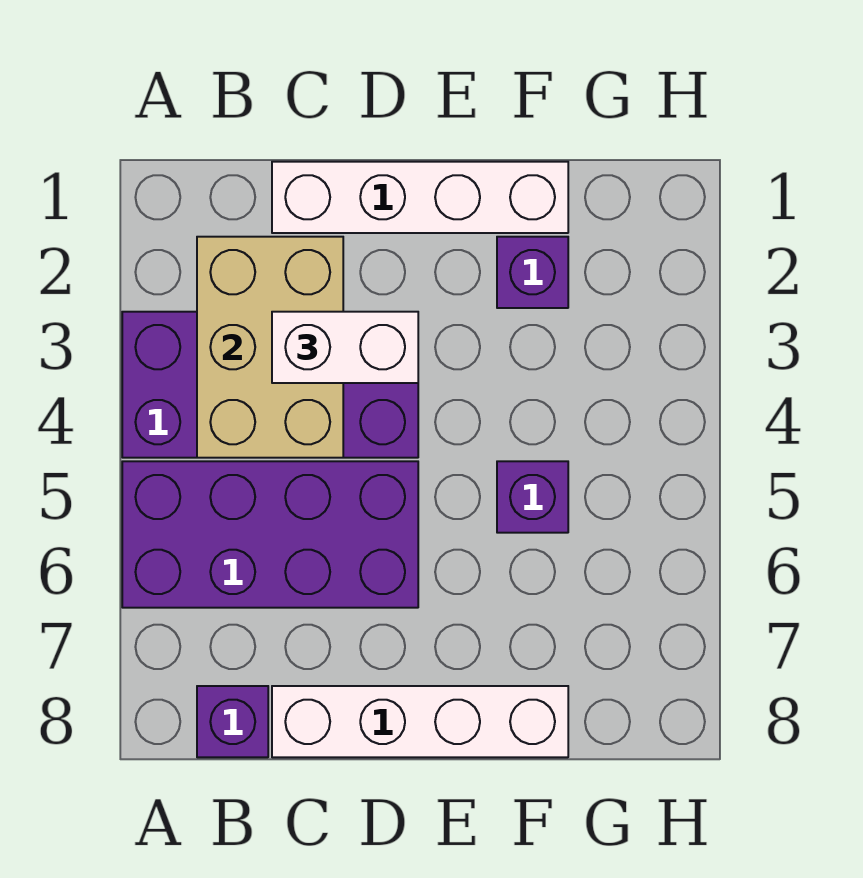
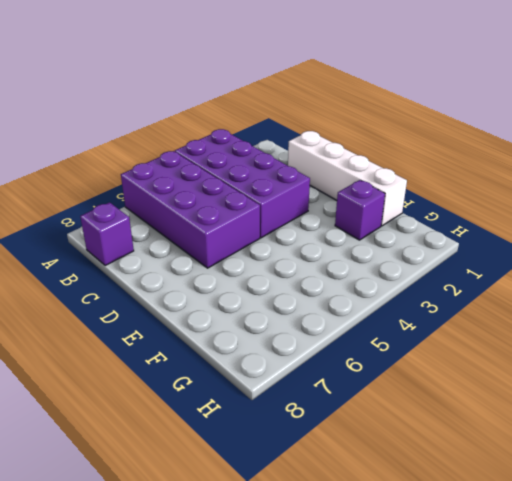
none -> white brick C8:F8 level 1
none -> purple brick F5 level 1

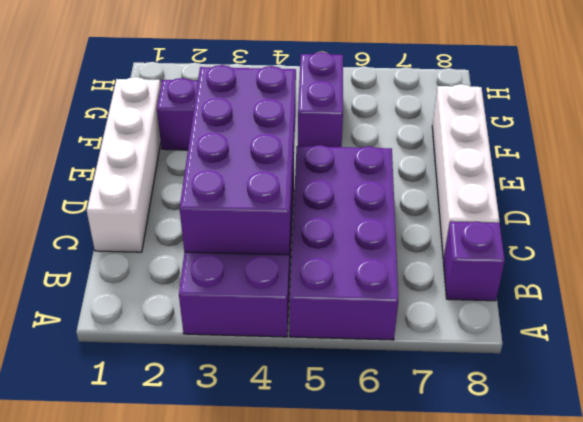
purple brick B3:E4 level 2 -> tan brick B2:C4 level 2
purple brick F5:G5 level 1 -> purple brick F5 level 1
none -> white brick C3:D3 level 3

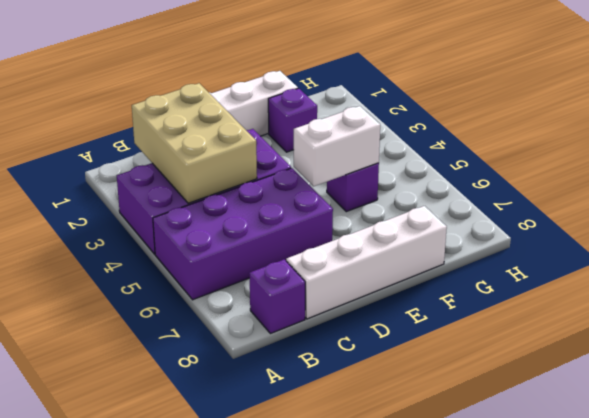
white brick E5:F5 level 2 -> white brick C3:D3 level 3

